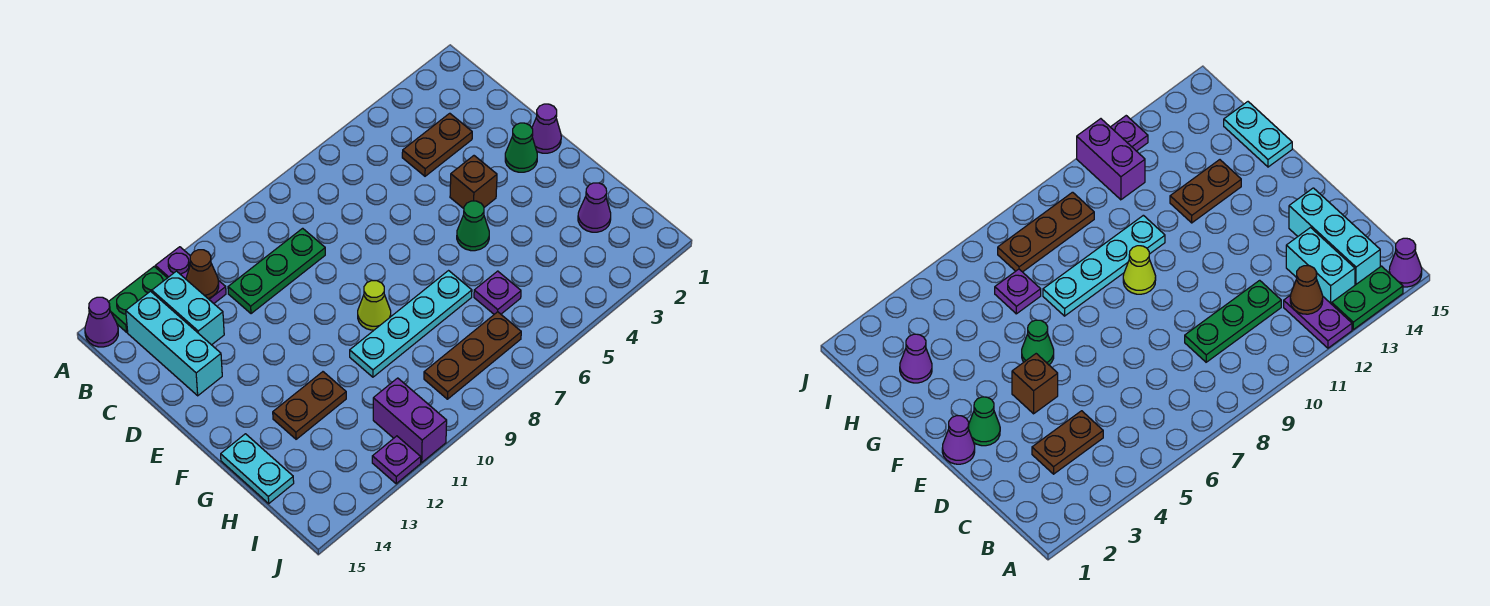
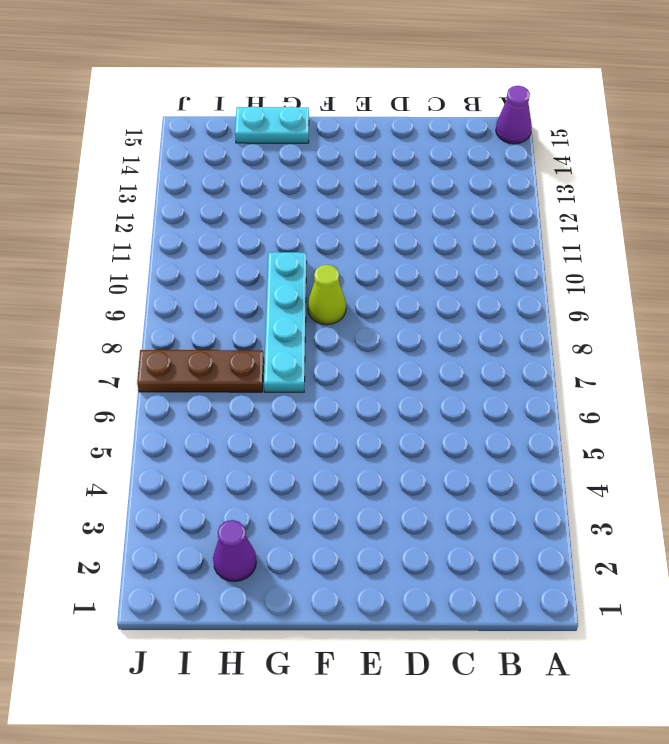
brown plate H7:J7 level 1 -> brown plate I7:I9 level 1
none -> purple plate A12:B12 level 1
none -> green plate A13:A14 level 1
none -> cyan brick B13:C13 level 1

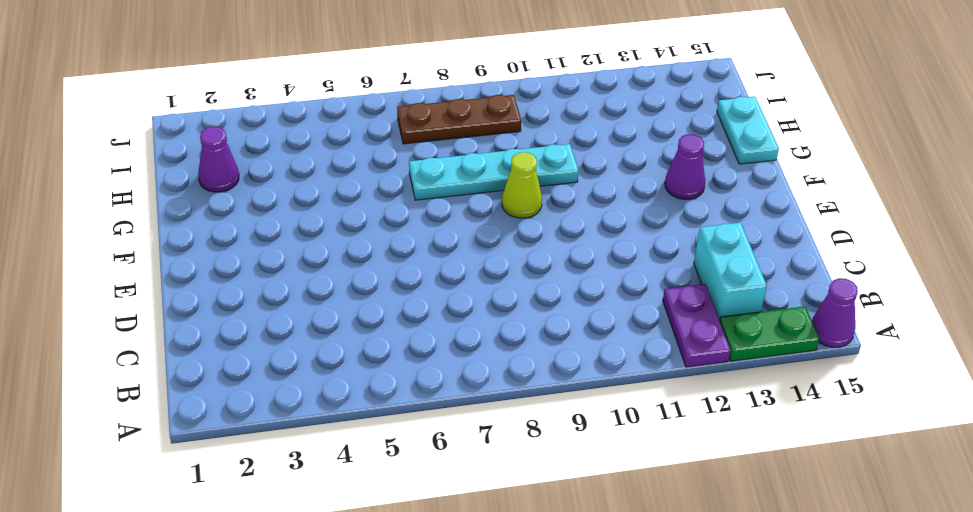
purple cone F13 level 1 -> purple cone E1 level 1
none -> cyan brick B14:D14 level 1
none -> brown plate C3:C4 level 1
none -> green plate C9:C11 level 1

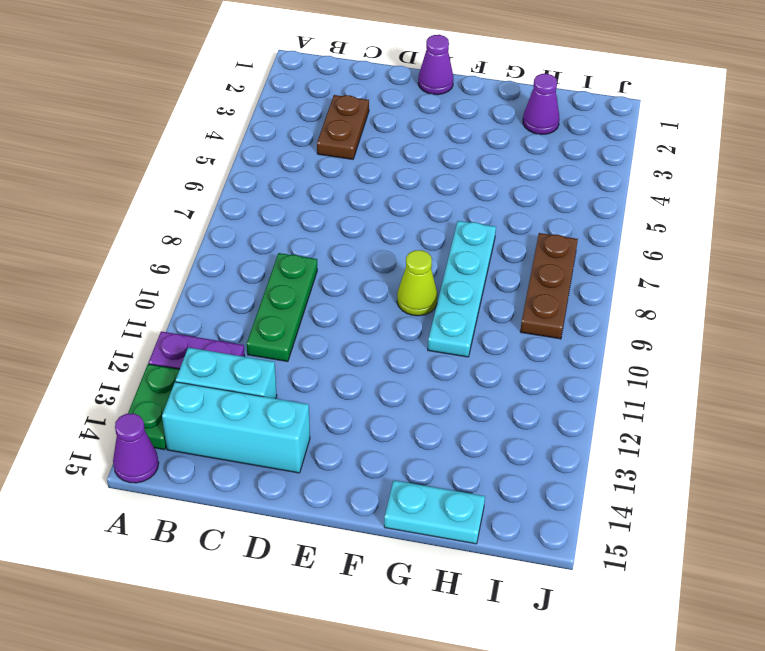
none -> green cone E2 level 1
none -> brown brick E4 level 1
none -> green cone F5 level 1

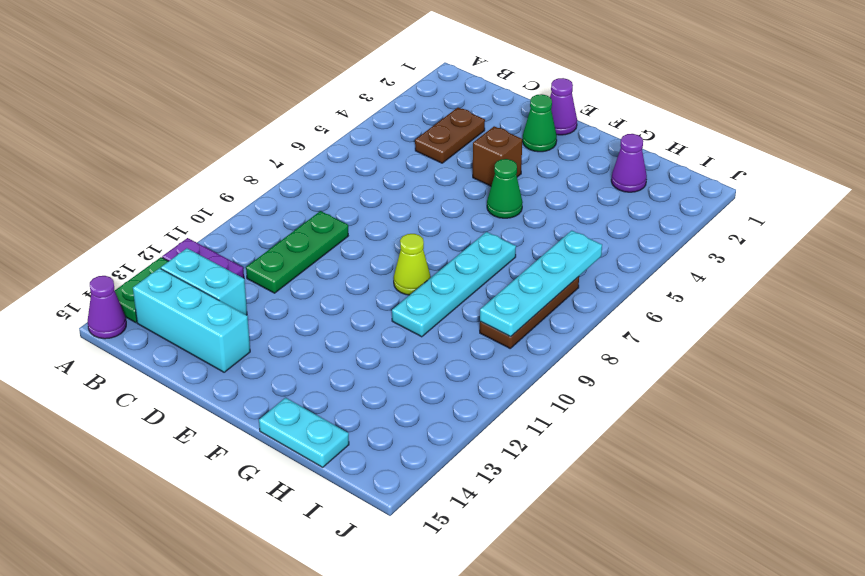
cyan plate I6:I9 level 2 -> none
none -> brown plate G12:G13 level 1
none -> purple plate H6 level 1
none -> purple brick I11:J11 level 1

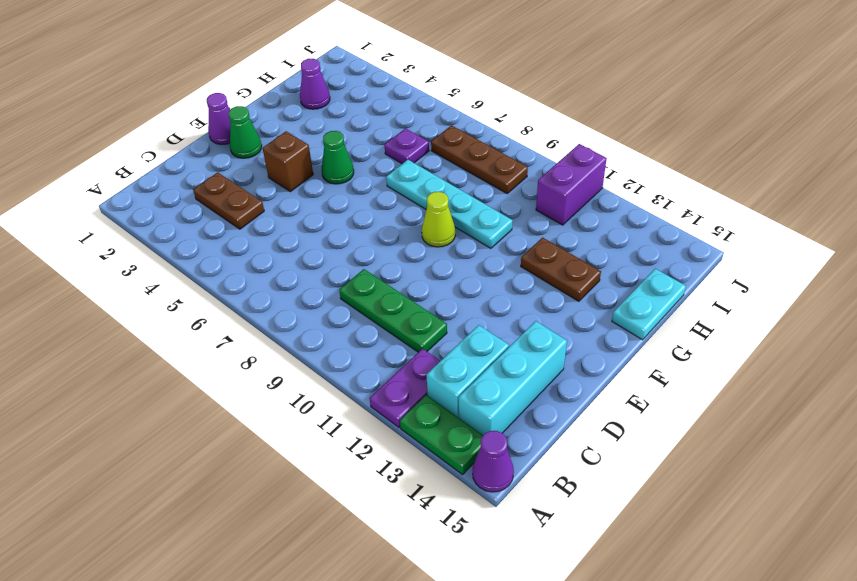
none -> purple plate J12 level 1
none -> brown cone B12 level 2

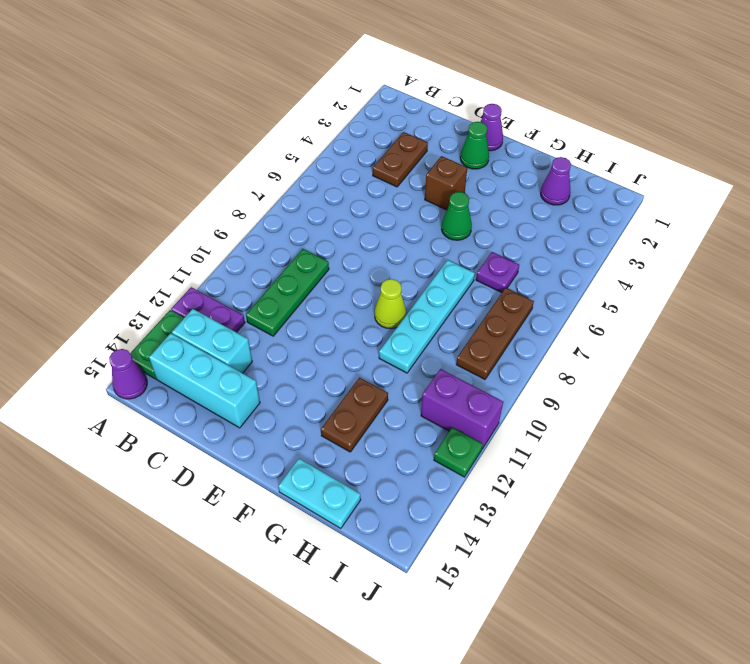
green plate J12 level 1 -> purple plate J12 level 1
none -> brown cone B12 level 2

